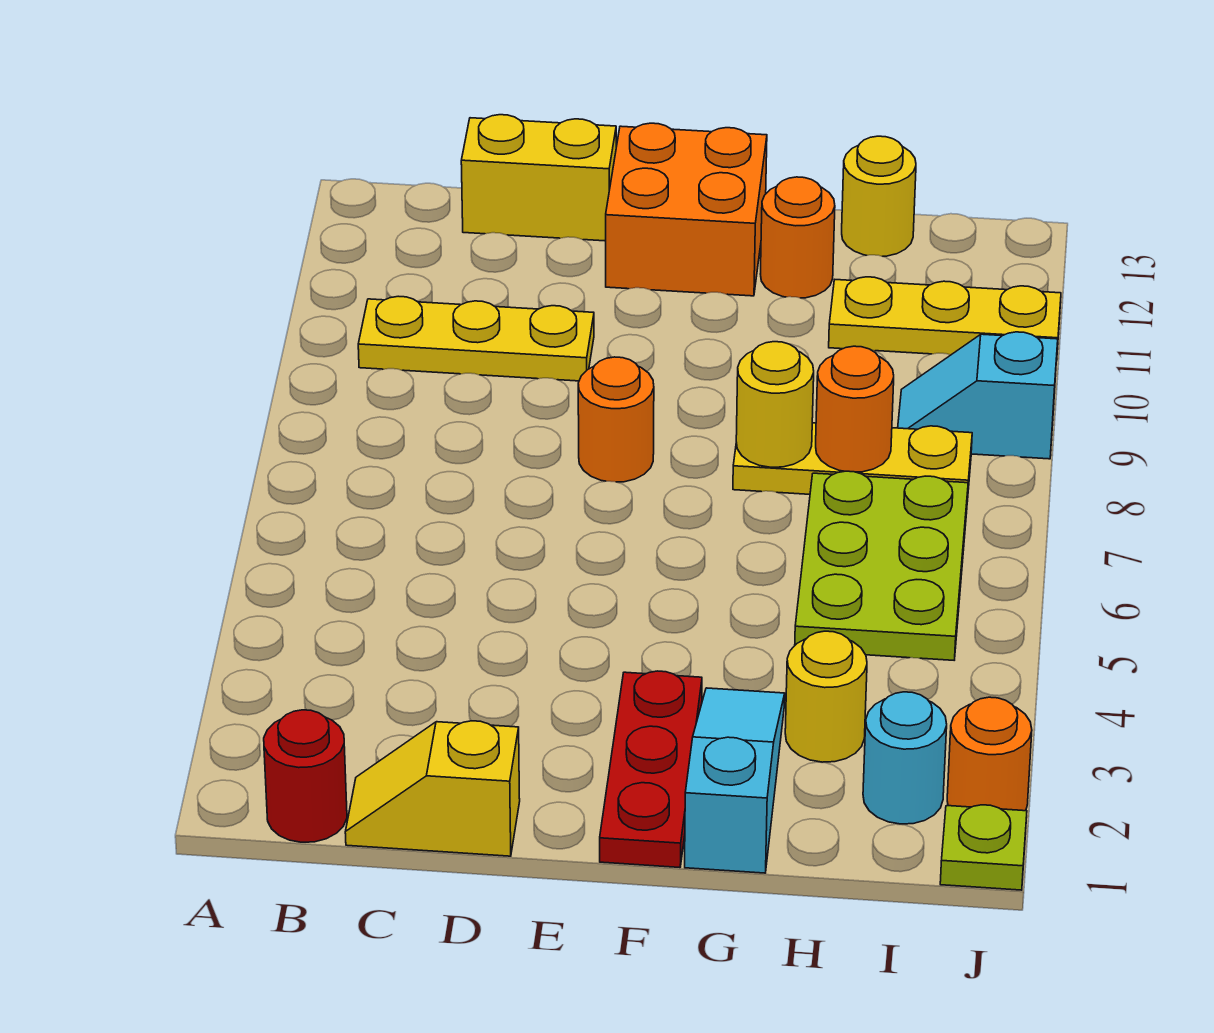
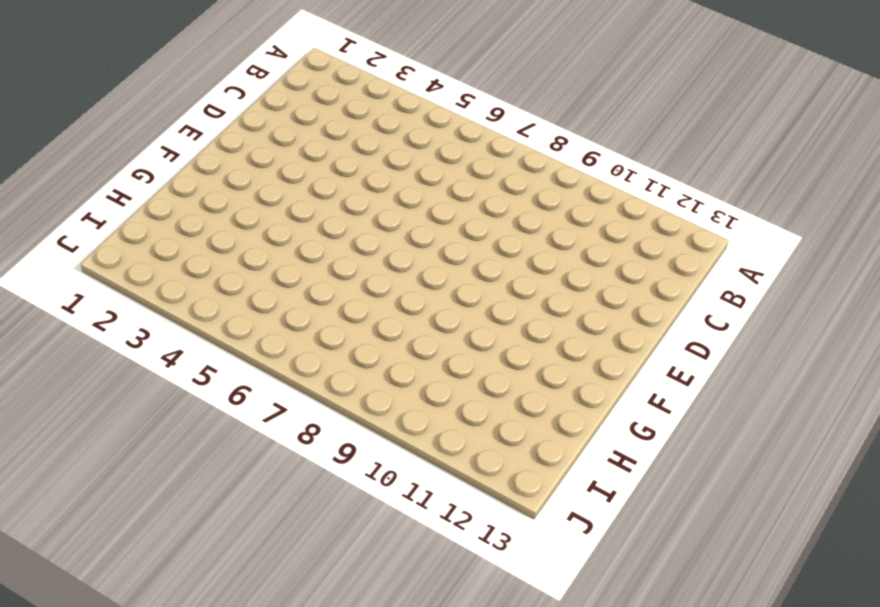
none -> red round brick B1 level 1
none -> yellow plate B10:D10 level 1
none -> yellow slope C1:D1 level 1 top D

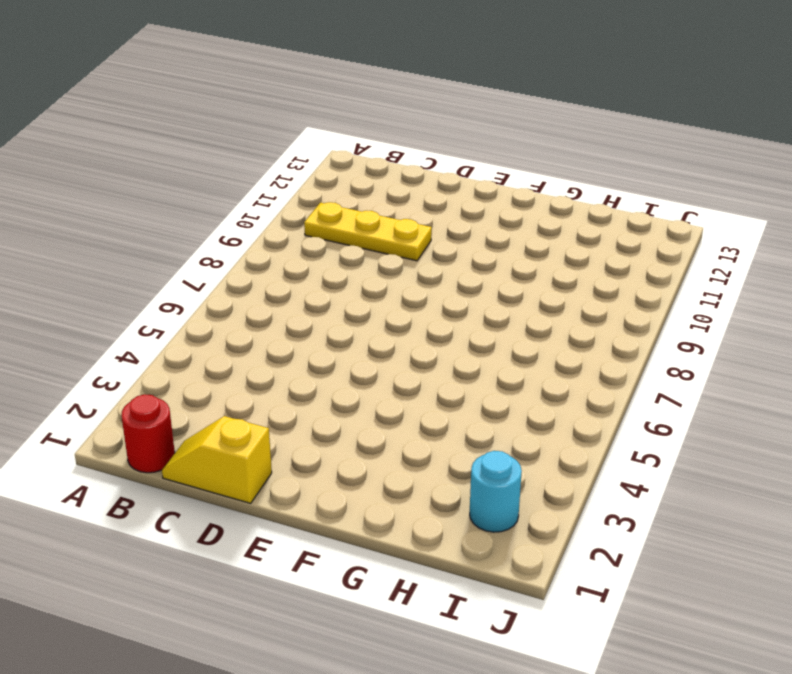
none -> yellow brick C13:D13 level 1
none -> orange round brick E8 level 1
none -> orange brick E12:F13 level 1

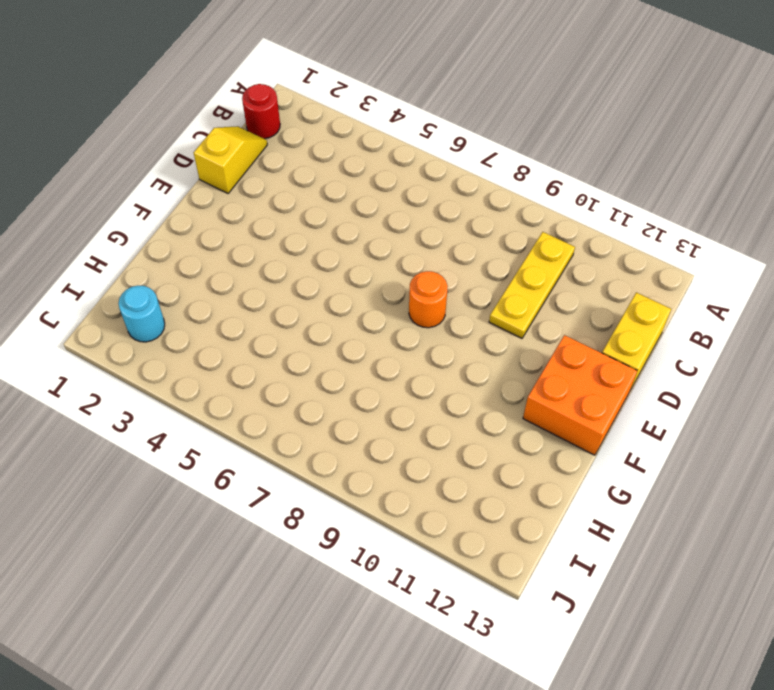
none -> red plate F1:F3 level 1
none -> cyan slope G1:G3 level 1 top 1
none -> yellow plate G8:I8 level 1

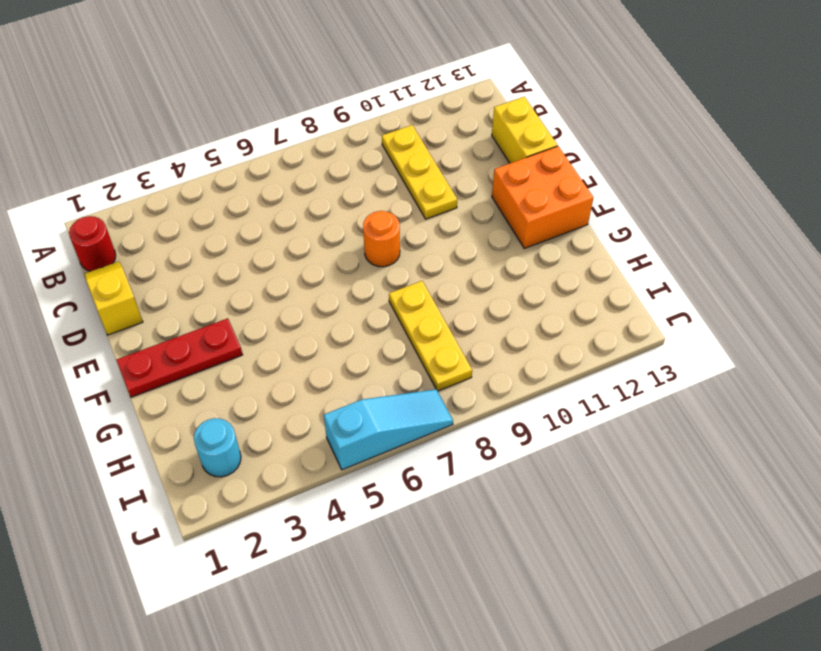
cyan slope J5:J7 level 1 top 5 -> cyan slope G1:G3 level 1 top 1
none -> orange round brick G12 level 1
none -> yellow round brick H3 level 1
none -> lime plate H5:I7 level 1

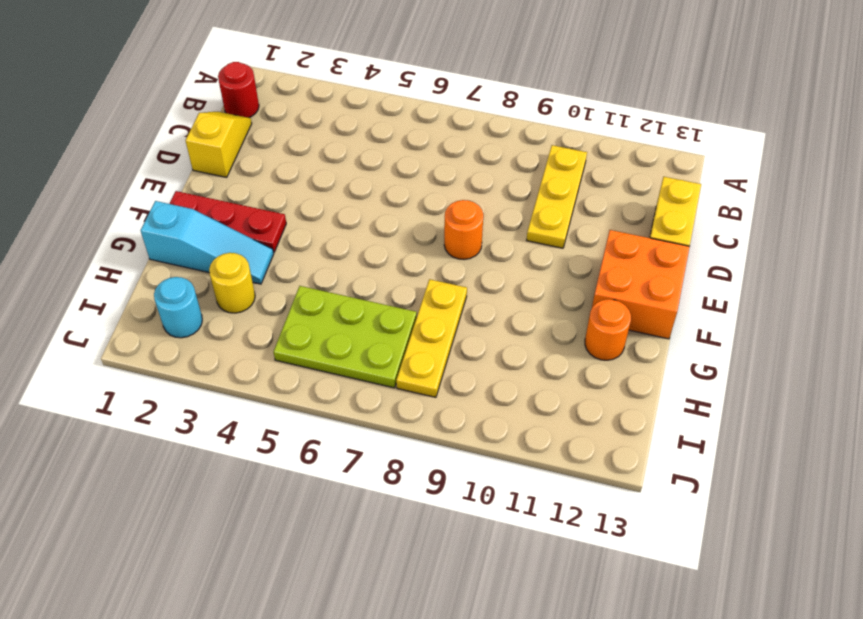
none -> yellow plate H11:J11 level 1
none -> yellow round brick H13 level 1
none -> cyan slope I9:J9 level 1 top J

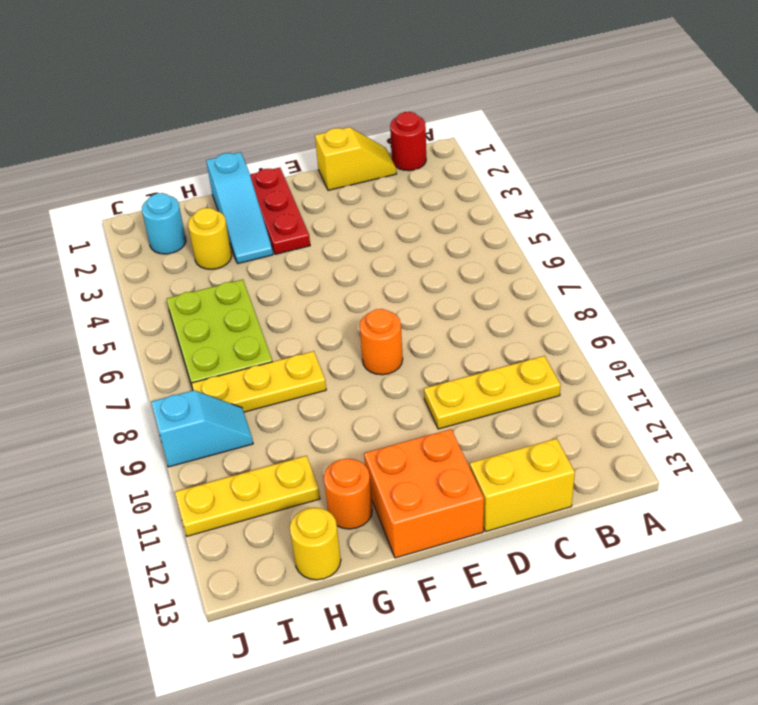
none -> lime plate J1 level 1
none -> orange round brick J2 level 1
none -> yellow round brick G8 level 2

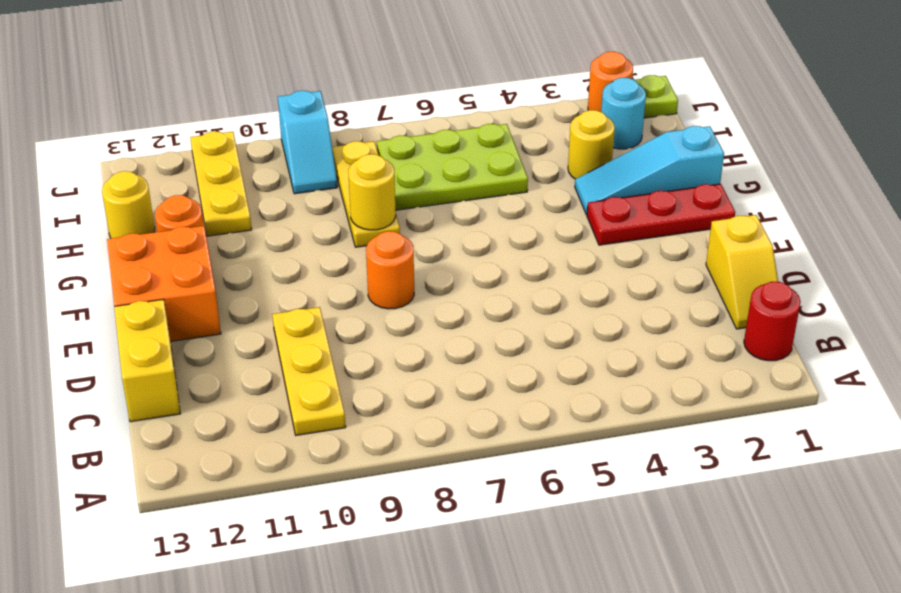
none -> orange round brick H8 level 2

